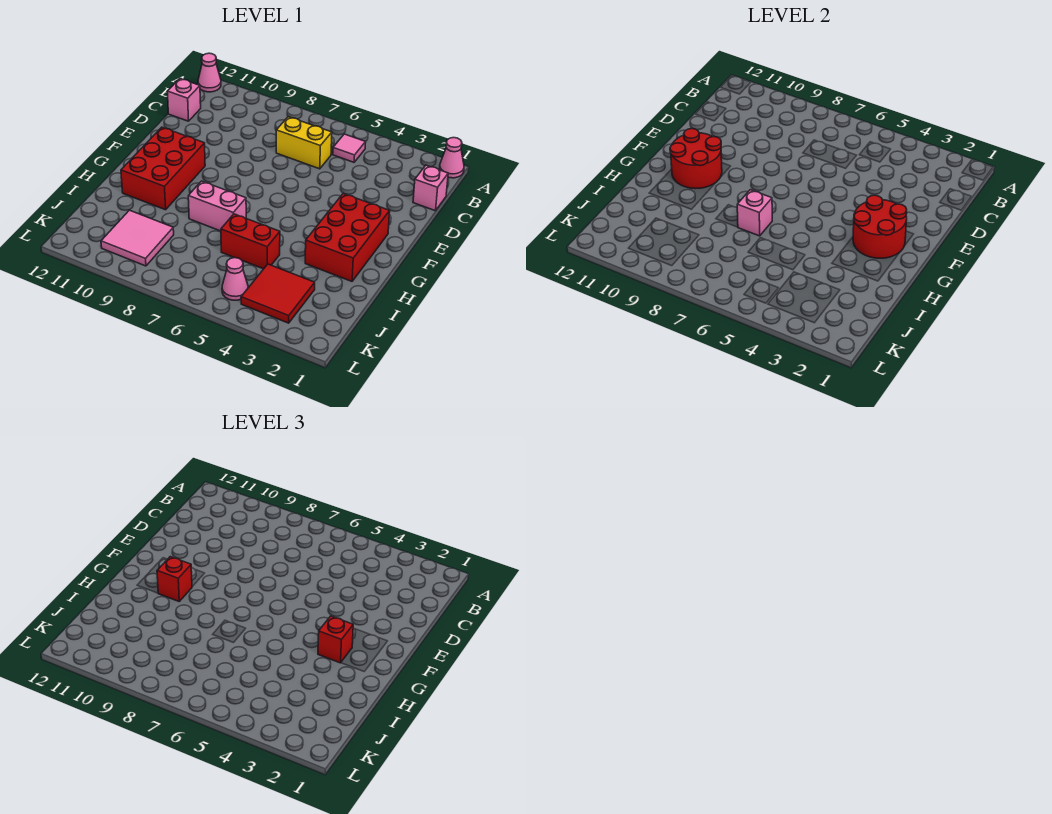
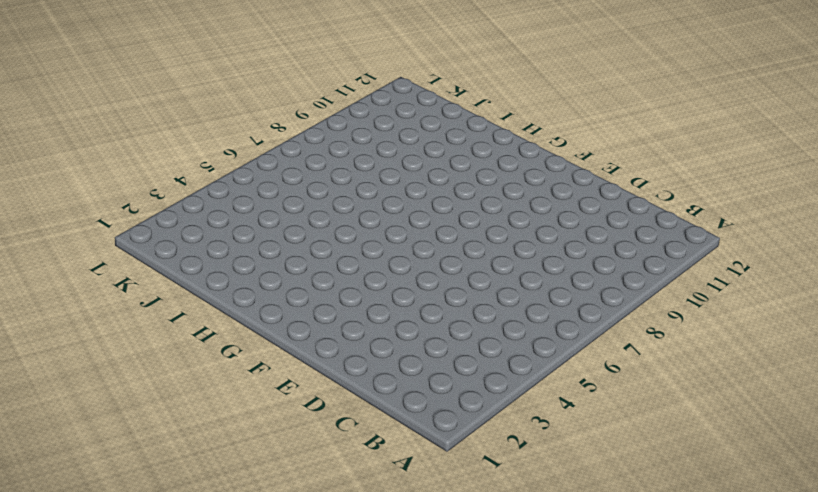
none -> pink cone A1 level 1
none -> pink cone A12 level 1
none -> pink tile B5 level 1

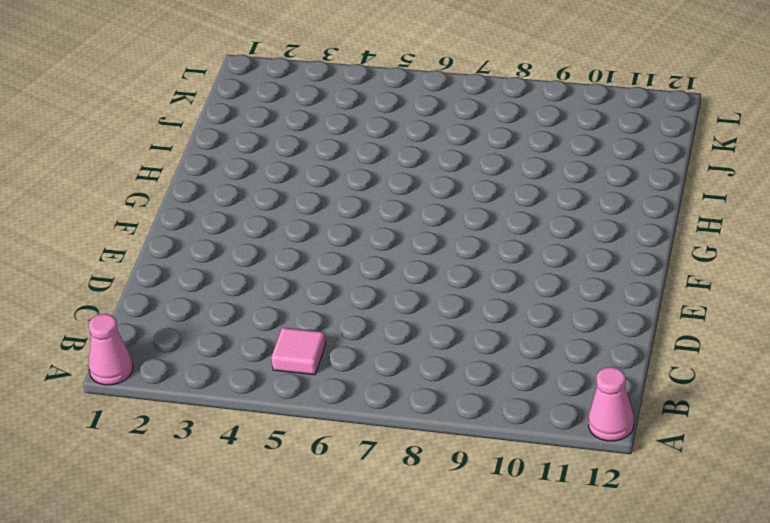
none -> pink brick C1 level 1
none -> yellow brick C6:C7 level 1
none -> pink brick C12 level 1

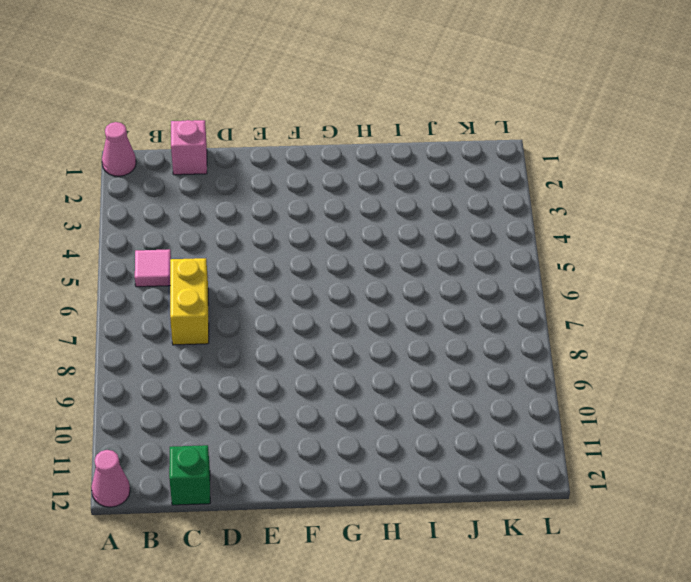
green brick C12 level 1 -> pink brick C12 level 1
none -> red brick F2:H3 level 1
none -> red brick F10:H11 level 1
none -> pink brick H7:H8 level 1

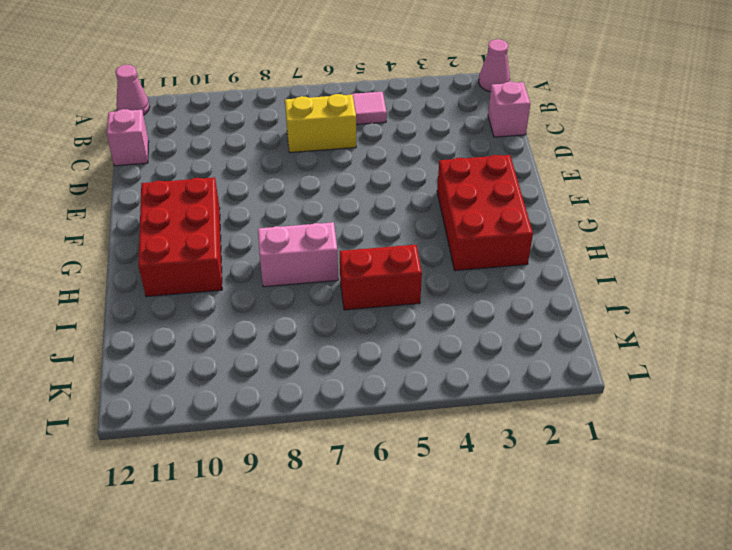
none -> red tile J3:K4 level 1
none -> pink tile J9:K10 level 1
none -> pink cone K5 level 1

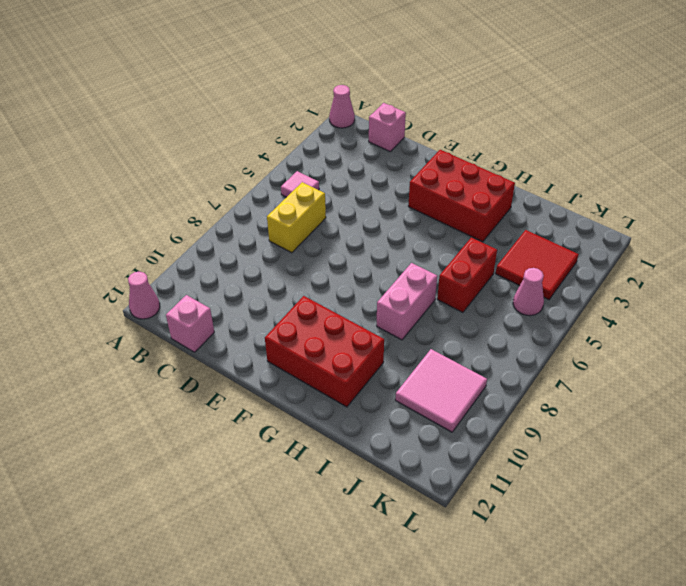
none -> red round brick F2:G3 level 2
none -> red round brick F10:G11 level 2
none -> pink brick H7 level 2

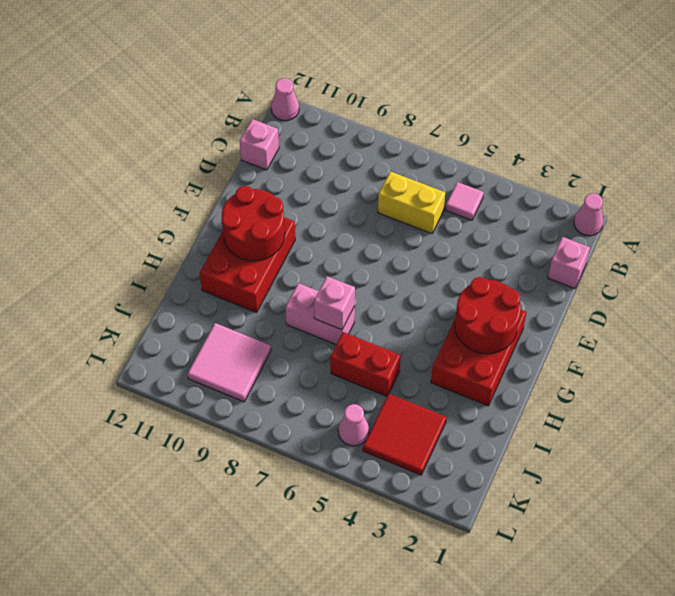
none -> red brick G3 level 3
none -> red brick G10 level 3

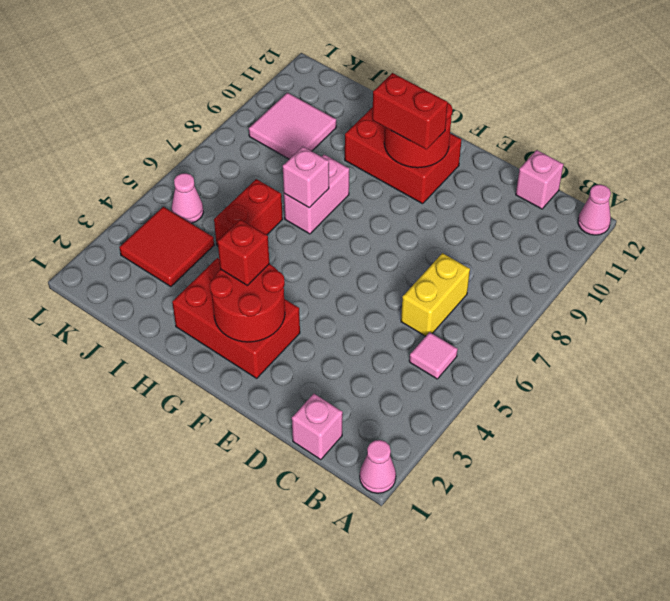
red brick F10:G10 level 3 -> red brick G10 level 3

